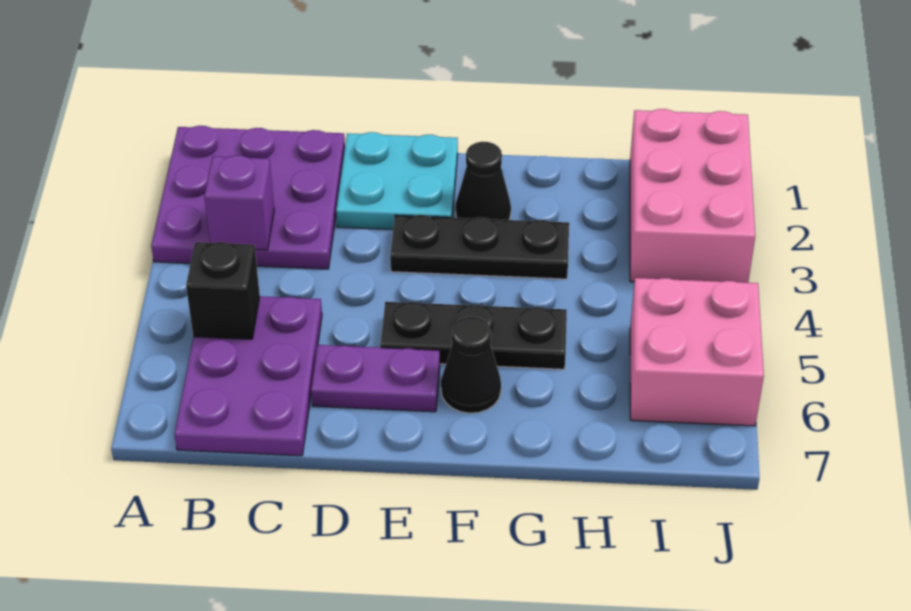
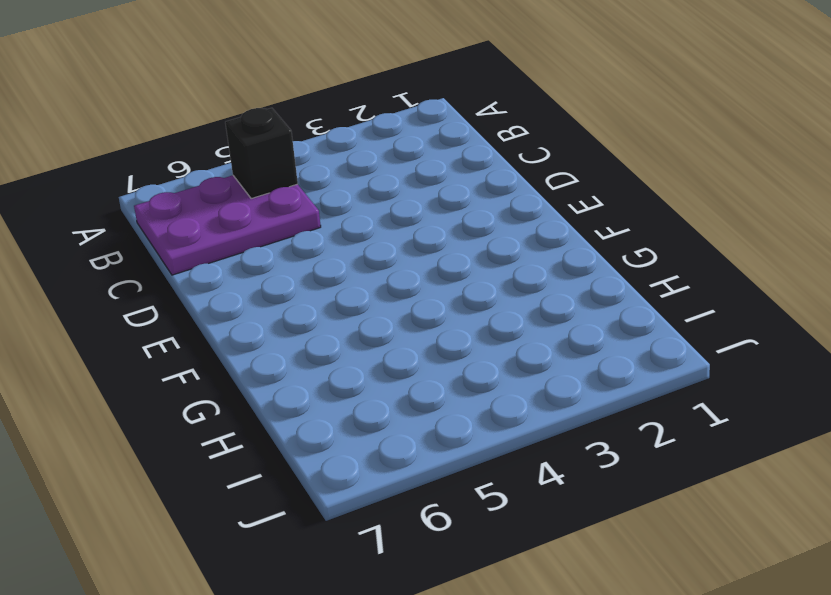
none -> purple plate A1:C3 level 1
none -> cyan plate D1:E2 level 1
none -> purple plate D6:E6 level 1

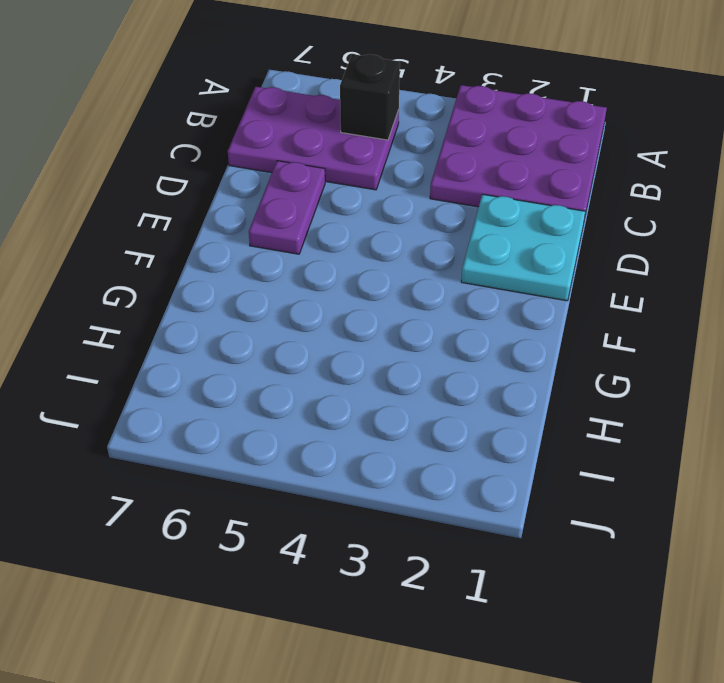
none -> black plate E3:G3 level 1
none -> black plate E5:G5 level 1
none -> black cone F2 level 1

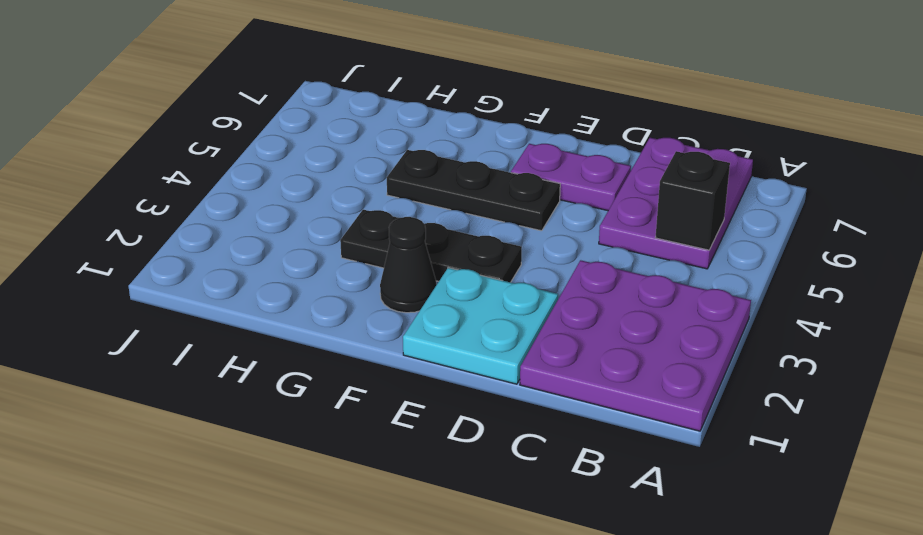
none -> black cone F6 level 1
none -> pink brick I1:J3 level 1
none -> pink brick I5:J6 level 1

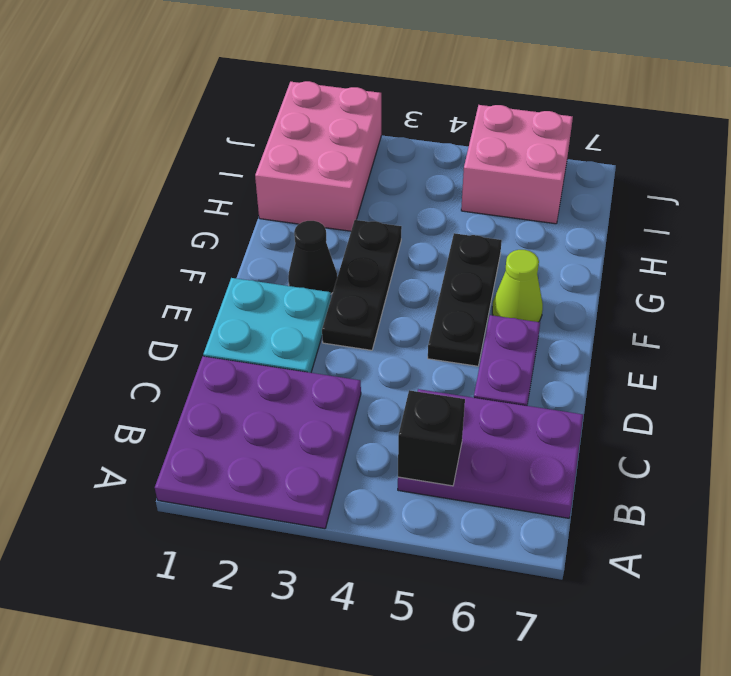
lime cone F6 level 1 -> black cone F6 level 1
pink brick H1:J2 level 1 -> pink brick I1:J3 level 1
none -> purple brick B3 level 2

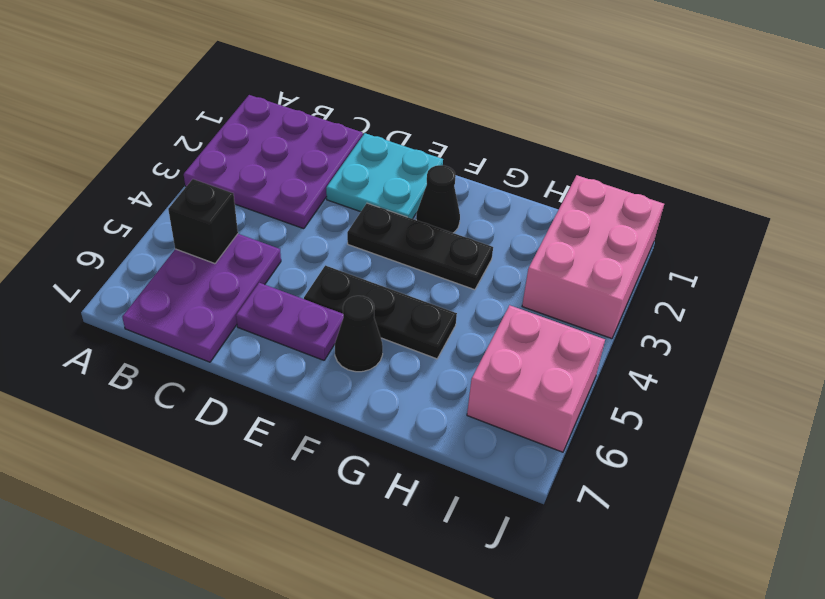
none -> purple brick B3 level 2

